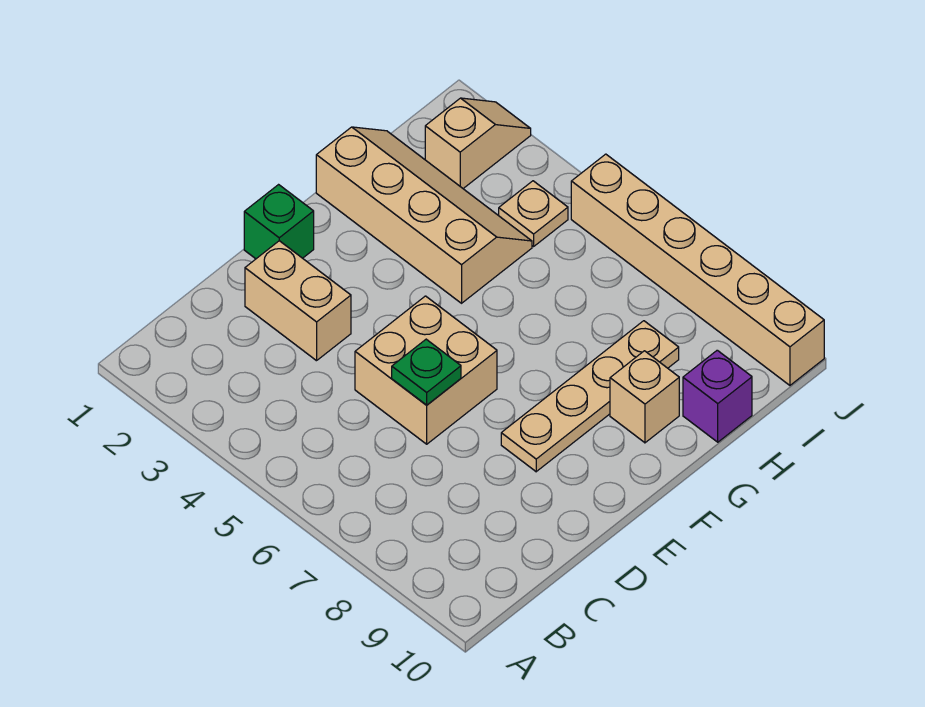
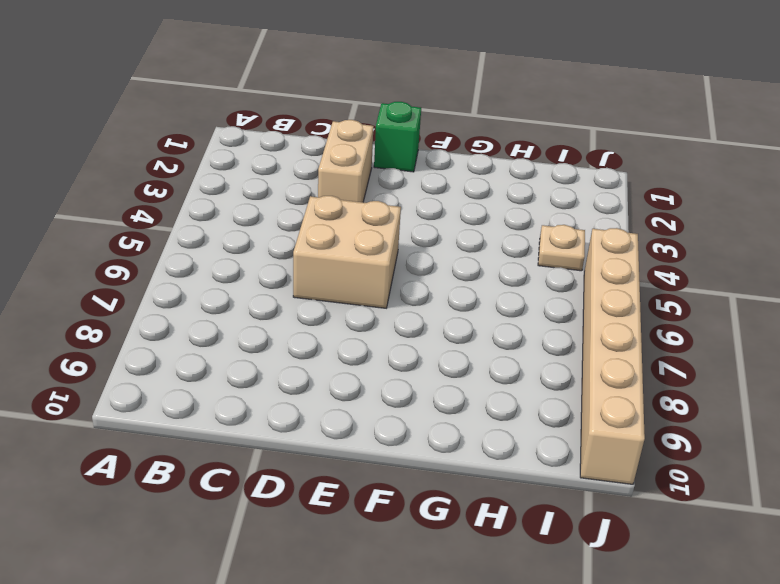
none -> tan plate E8:H8 level 1
none -> tan slope G1:H4 level 1 top G

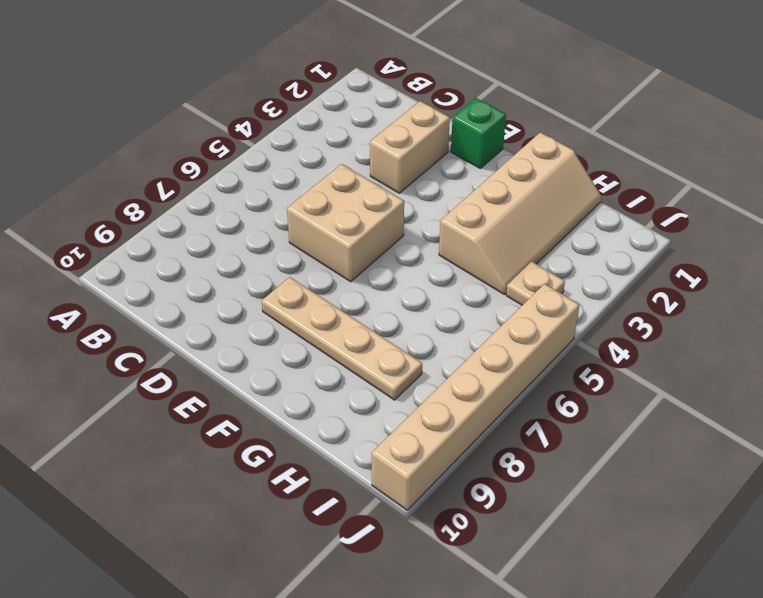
none -> tan brick G9 level 1
none -> purple brick H10 level 1

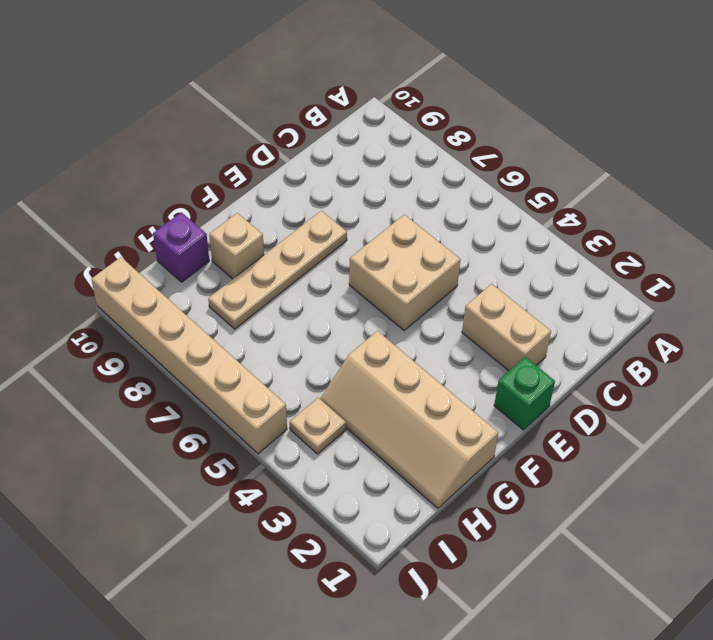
none -> tan slope I2:J2 level 1 top I
none -> green plate D6 level 2

